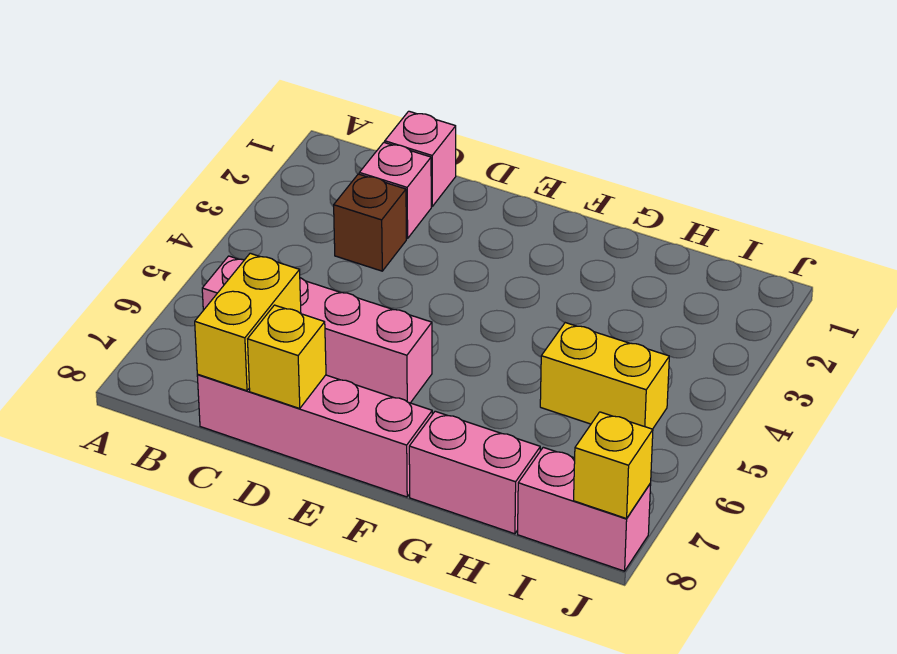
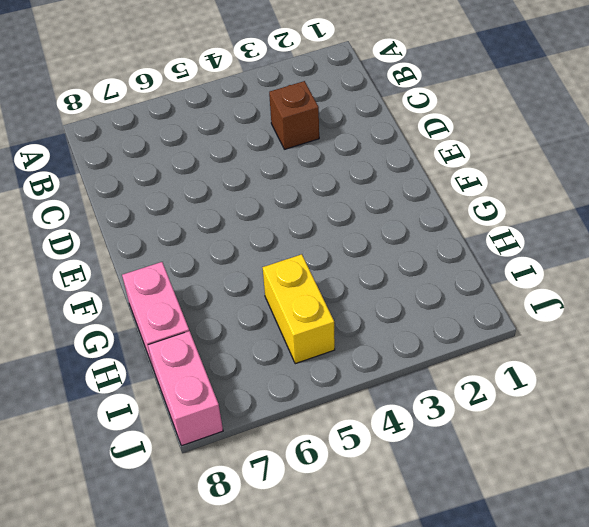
none -> pink brick B6:E6 level 1
none -> pink brick C1 level 1

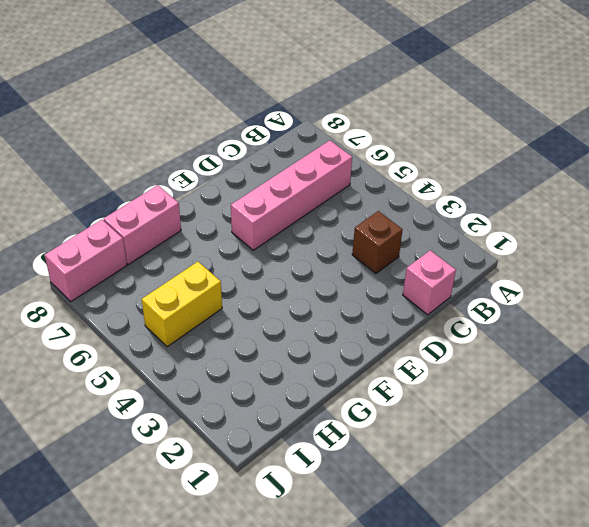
none -> pink brick C2 level 1
none -> pink brick C8:F8 level 1

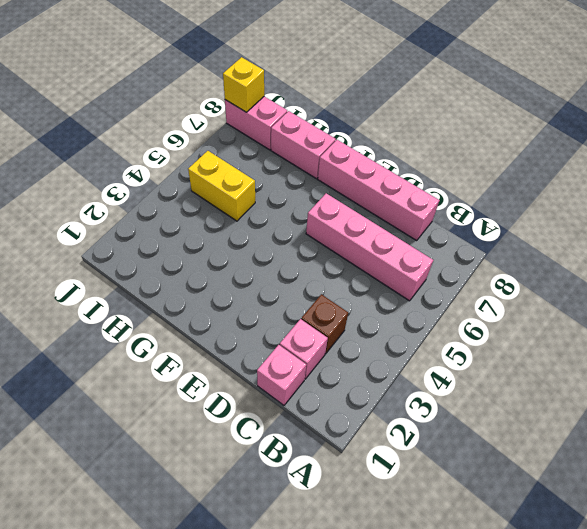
none -> yellow brick C7:C8 level 2
none -> yellow brick D8 level 2

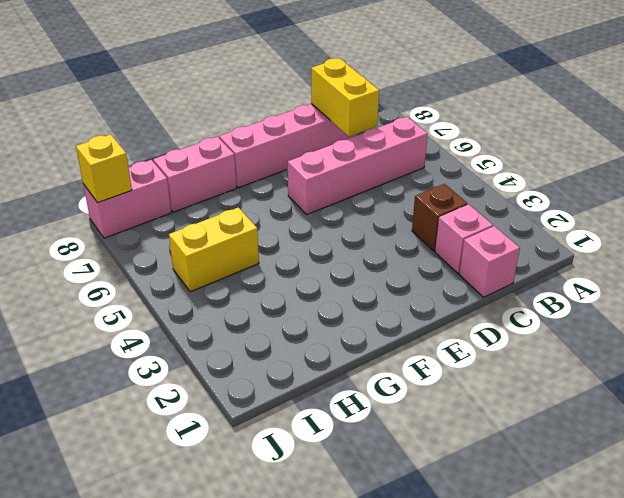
none -> yellow brick D8 level 2

